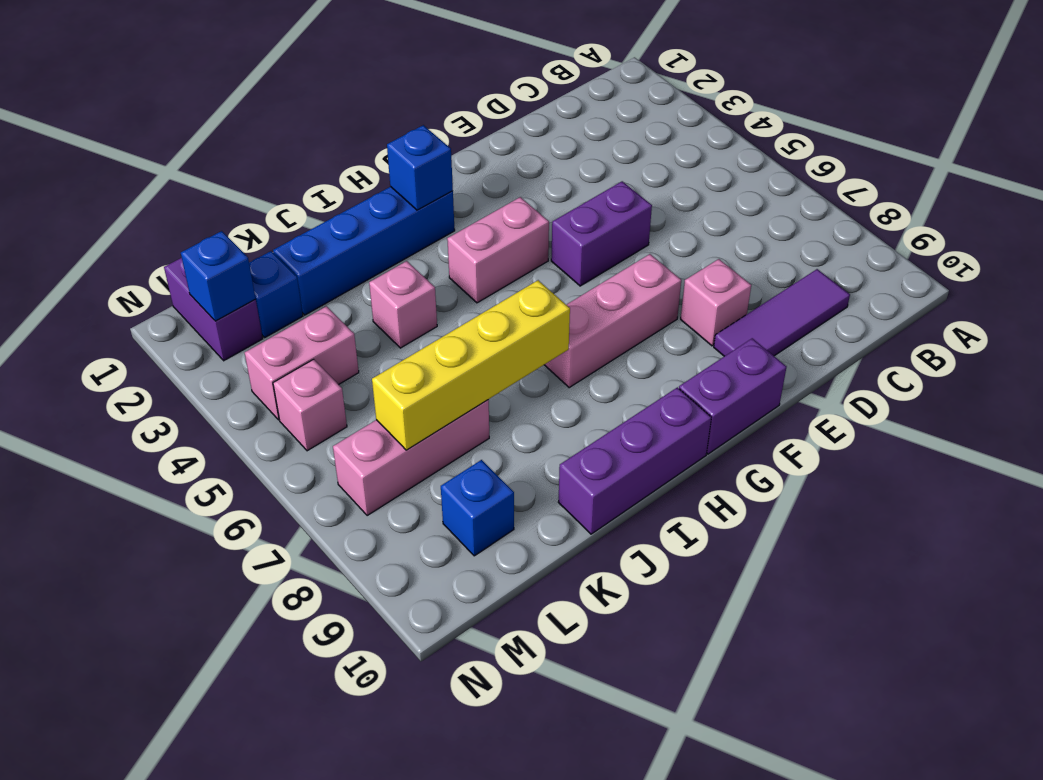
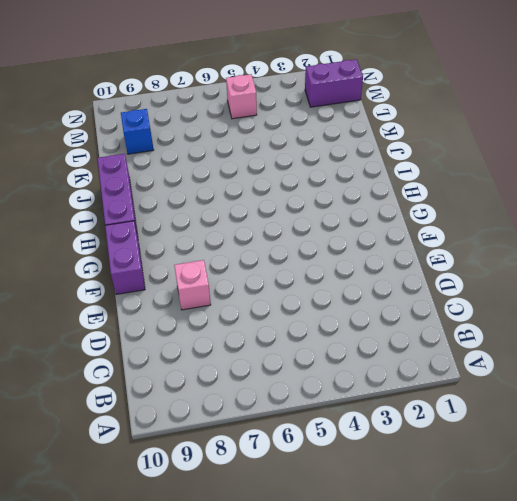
none -> purple tile C9:E9 level 1
none -> purple brick E5:F5 level 1
none -> pink brick F7:H7 level 1

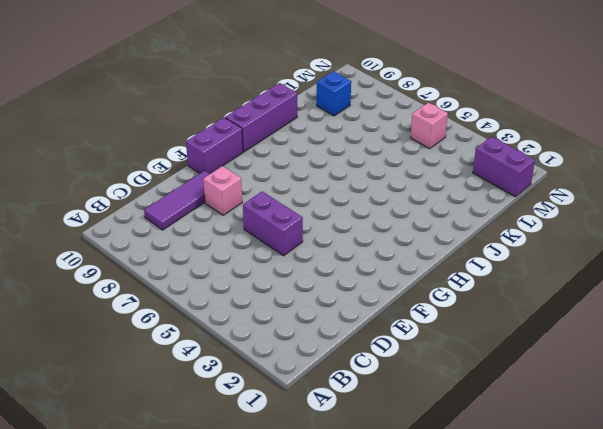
purple brick E5:E6 level 1 -> purple brick E5:F5 level 1
none -> pink brick F7:H7 level 1
none -> pink brick G4:H4 level 1
none -> blue brick H2:K2 level 1

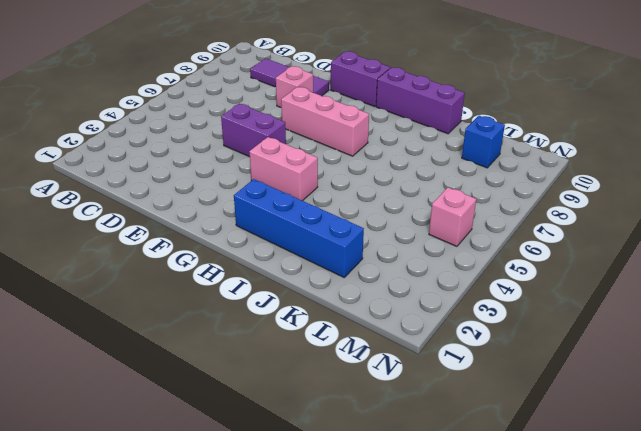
none -> pink brick J4 level 1
none -> pink brick K7:M7 level 1
none -> blue brick L2 level 1

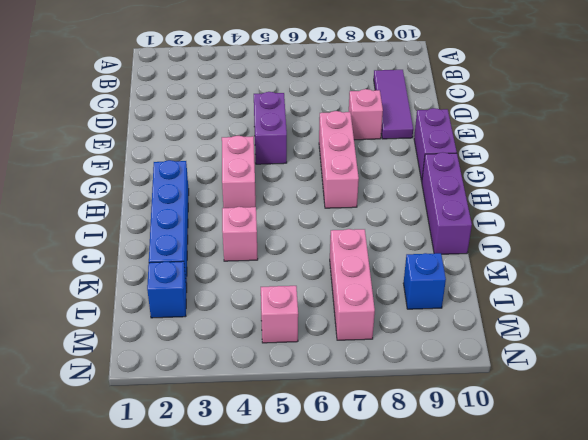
none -> pink brick L4:M4 level 1
none -> purple brick M1:M2 level 1
none -> blue brick H2 level 2

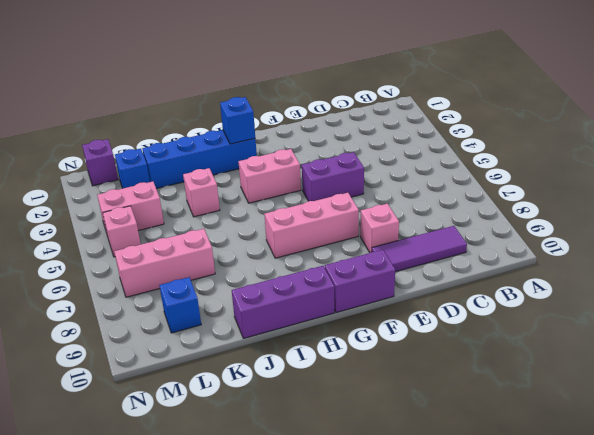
purple brick M1 level 1 -> purple brick M1:M2 level 1
none -> yellow brick I7:L7 level 2
none -> blue brick M2 level 2

